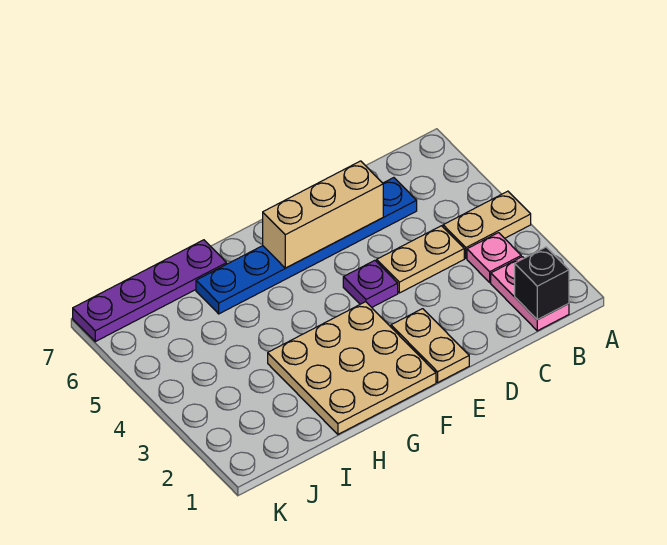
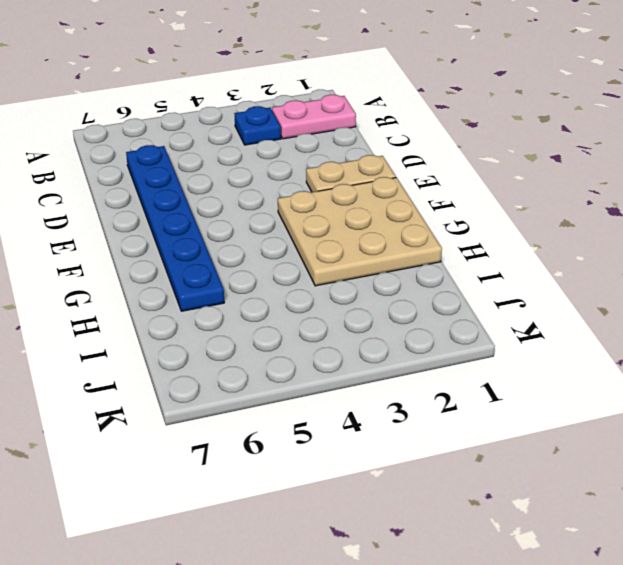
blue plate B3 level 1 -> pink plate B3 level 1
none -> tan plate A4:B4 level 1
none -> tan plate C4:D4 level 1

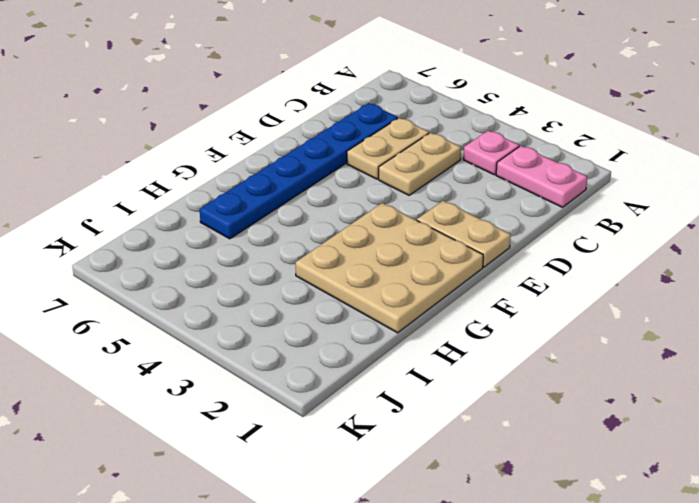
tan plate C5:D5 level 1 -> tan plate A4:B4 level 1
none -> purple plate E4 level 1
none -> purple plate H7:K7 level 1

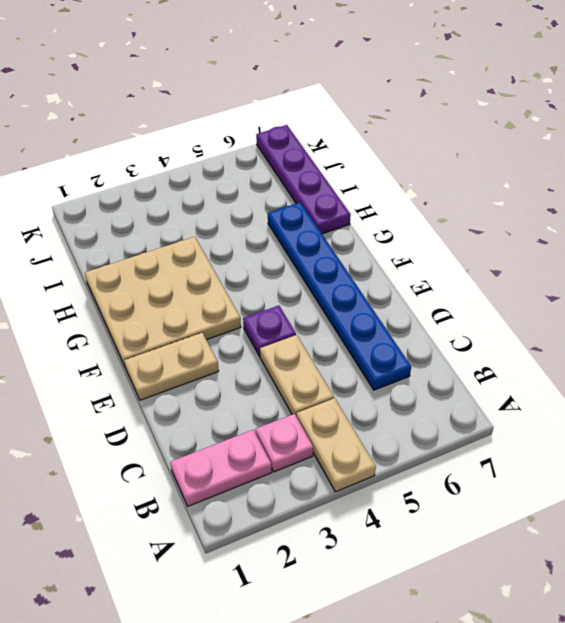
none -> black brick B1 level 2
none -> tan brick D6:F6 level 2

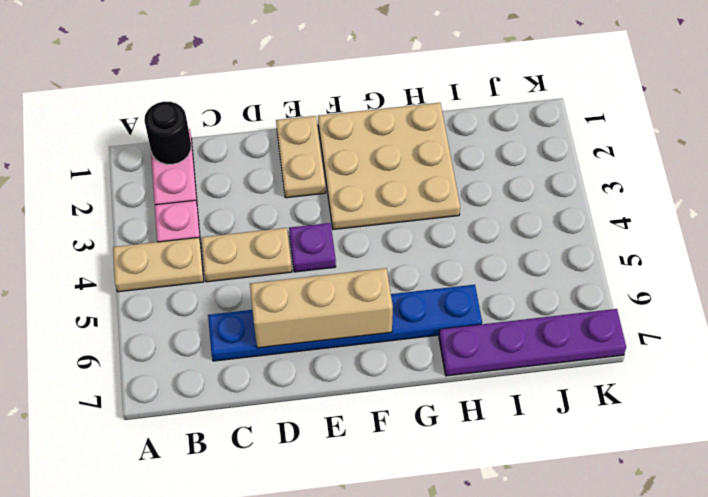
black round brick B1 level 2 -> black brick B1 level 2

